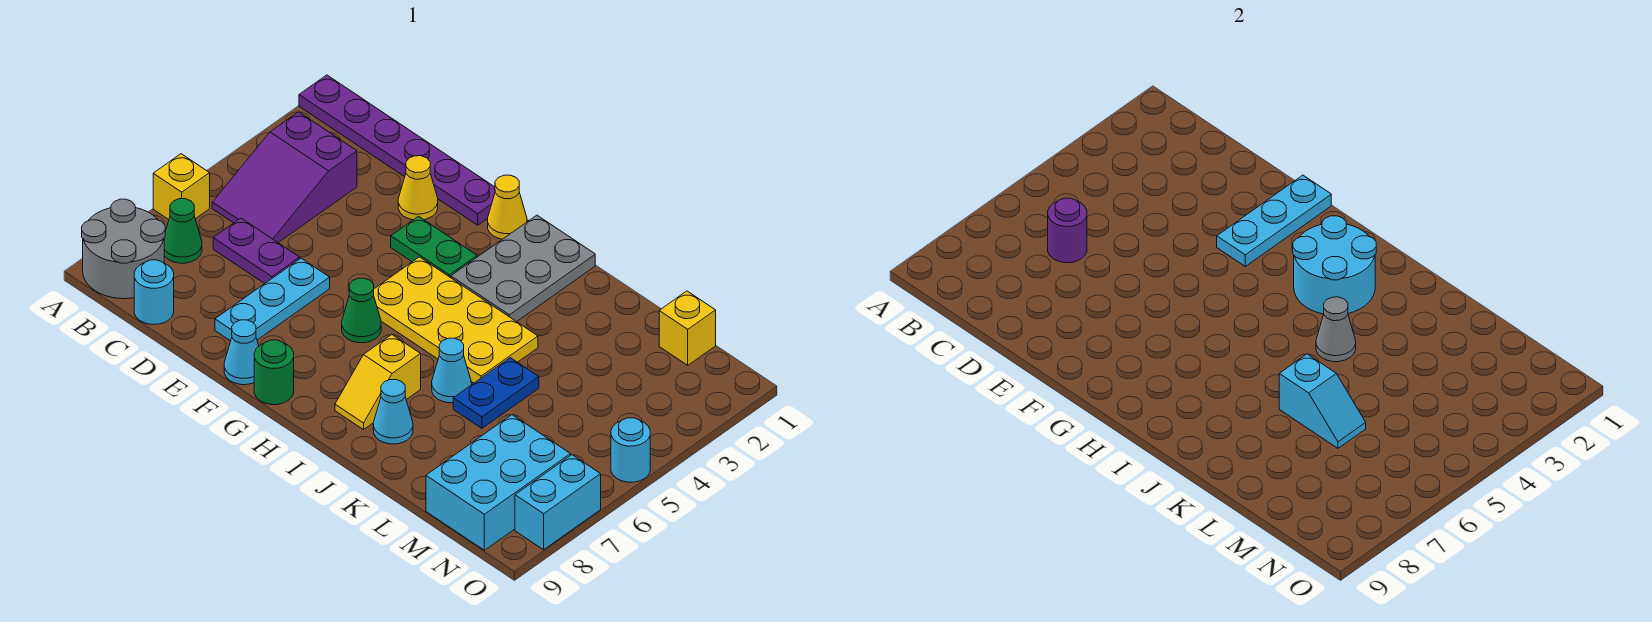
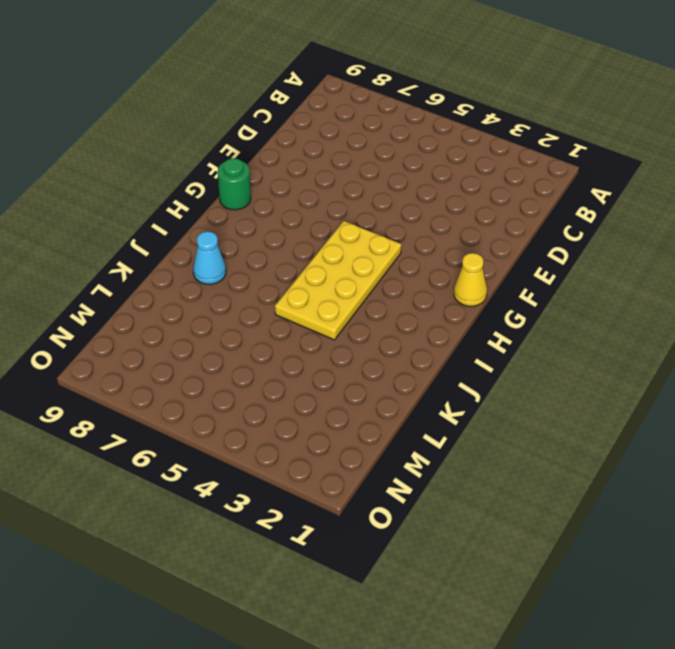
none -> purple plate A1:F1 level 1
none -> yellow brick A6 level 1
none -> grey round brick A8:B9 level 1

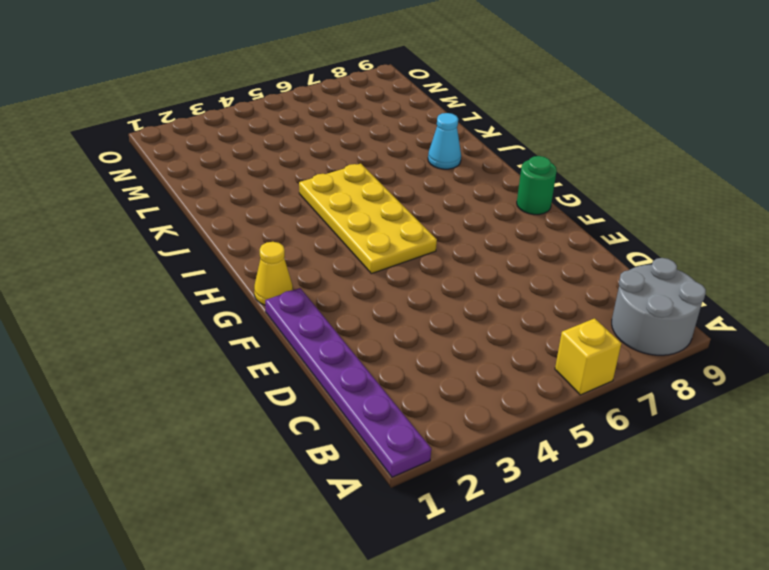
none -> purple slope B3:C5 level 1 top 3
none -> green cone B7 level 1
none -> purple plate C6:D6 level 1

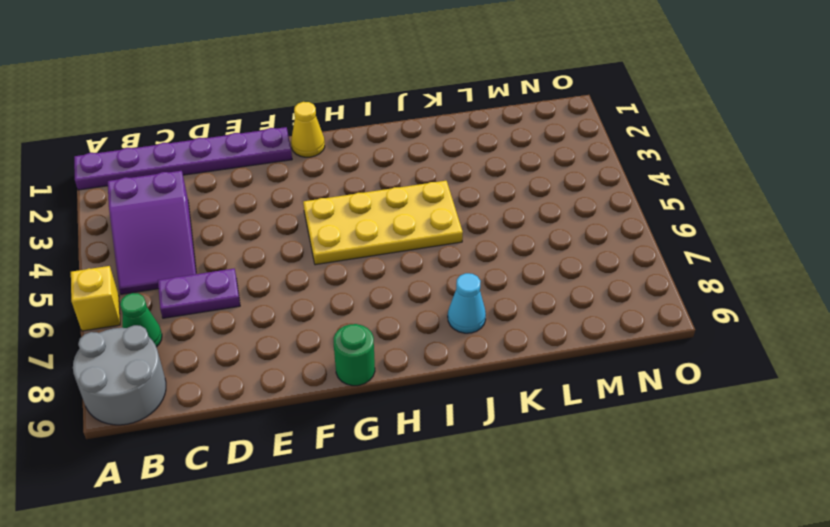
none -> cyan round brick C9 level 1
none -> yellow cone E2 level 1
none -> cyan plate E6:E8 level 1

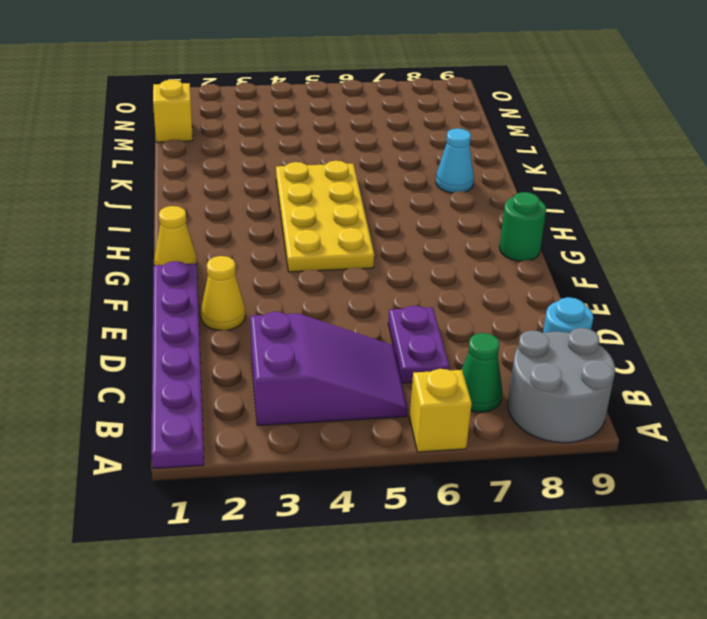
none -> cyan plate E6:E8 level 1
none -> green plate F3:G3 level 1
none -> cyan cone F9 level 1

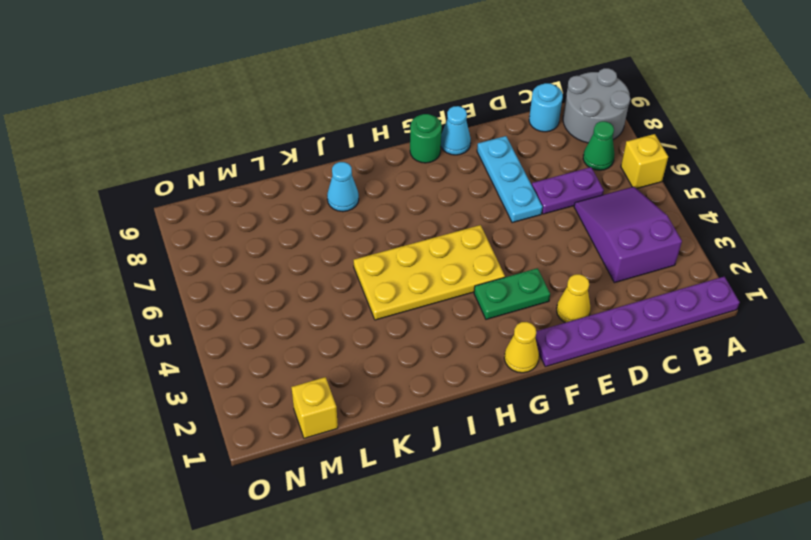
none -> green cone G6 level 1
none -> grey plate H1:I3 level 1
none -> yellow slope I7:I8 level 1 top 7

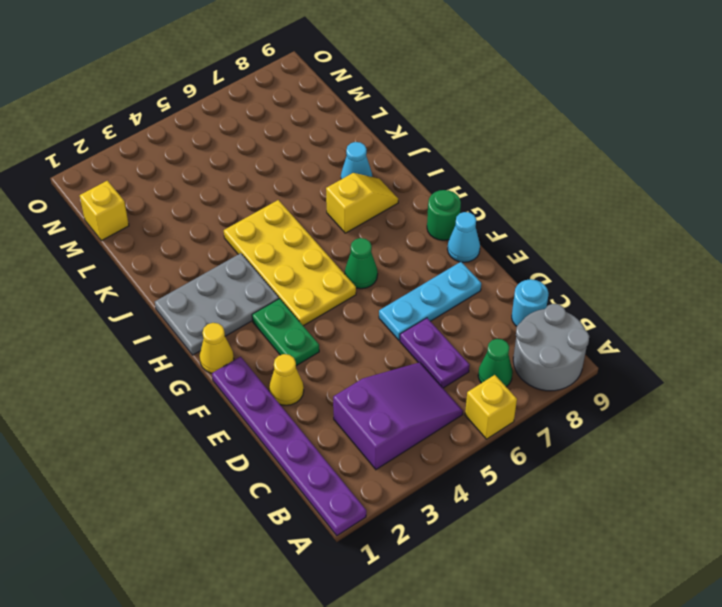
none -> cyan cone J6 level 1
none -> blue plate K5:K6 level 1
none -> cyan brick M7:N9 level 1

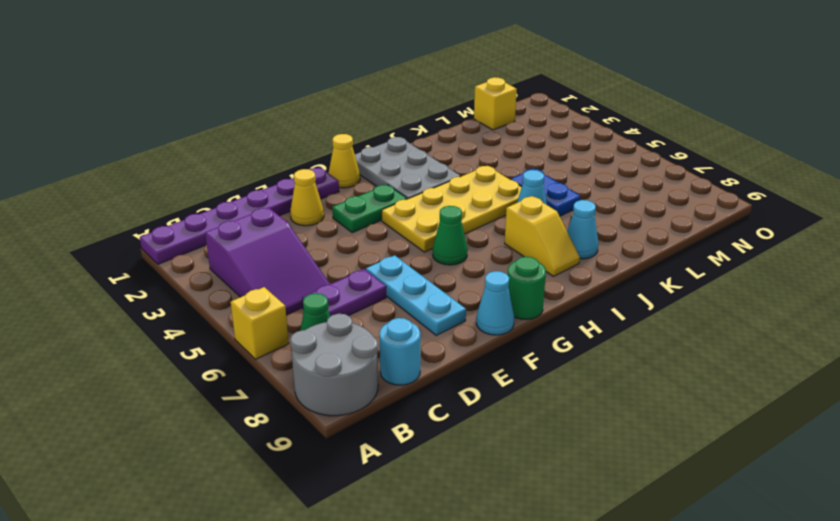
none -> cyan brick M7:N9 level 1
none -> cyan round brick O5 level 1
none -> cyan brick O7:O8 level 1

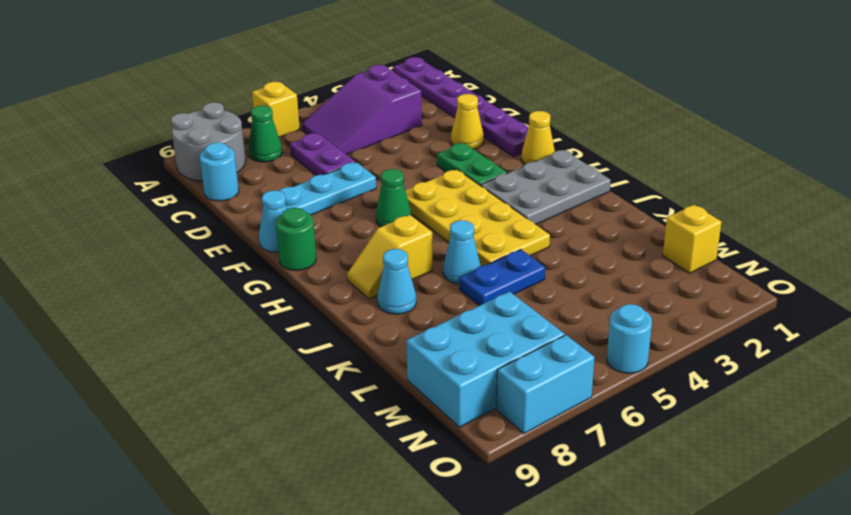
none -> purple round brick C6 level 2
none -> cyan plate F1:F3 level 2
none -> cyan round brick H2:I3 level 2

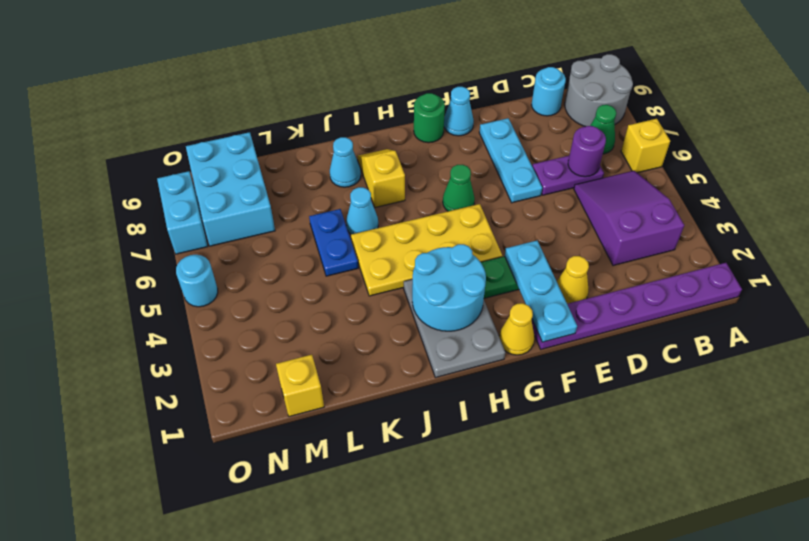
none -> grey cone J4 level 2
none -> cyan slope K6:L6 level 2 top K

